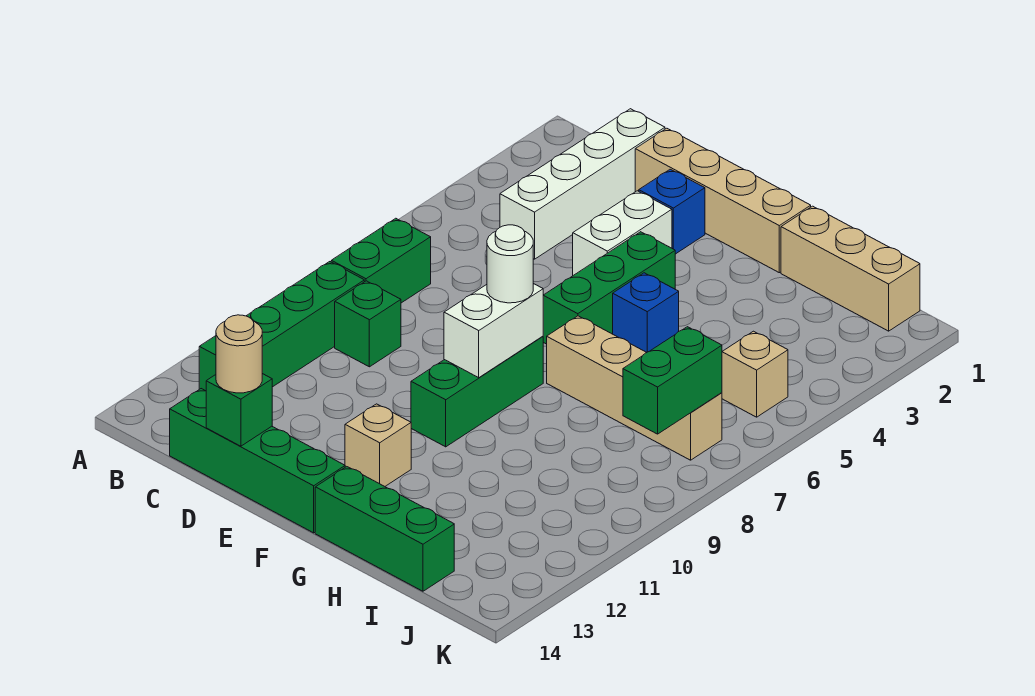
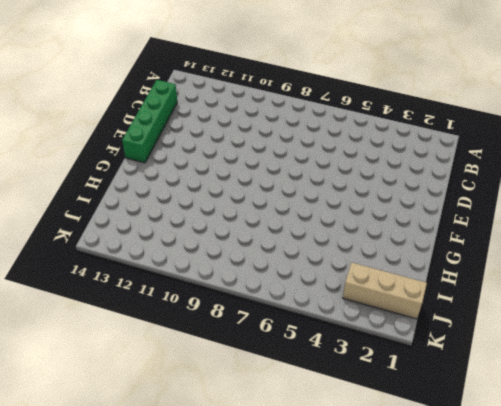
tan brick J1:J3 level 1 -> tan brick H1:J1 level 1
none -> green brick B7:B8 level 1
none -> green brick B9:B12 level 1
none -> white brick C1:C4 level 1

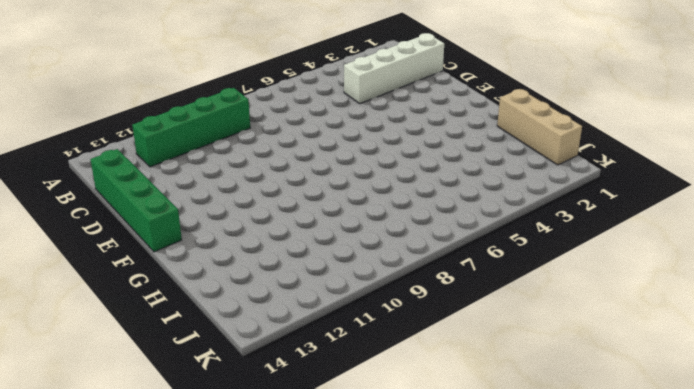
none -> green brick B7:B8 level 1
none -> green brick C9 level 1
none -> tan brick D1:G1 level 1

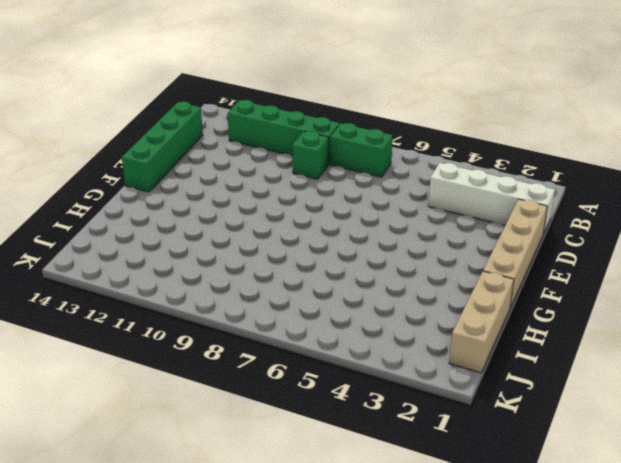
none -> blue brick E2 level 1
none -> white brick E3:E4 level 1
none -> green brick F4:F6 level 1

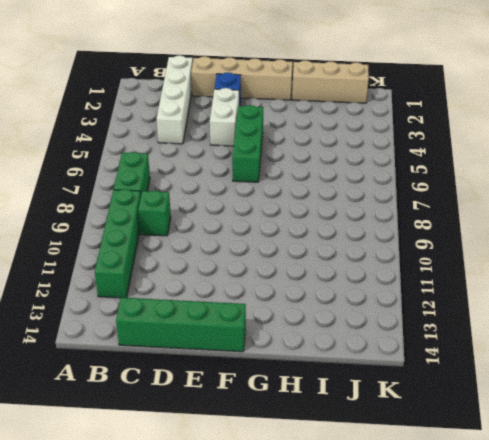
none -> green brick F8:F10 level 1
none -> tan brick F12 level 1
none -> blue brick G5 level 1

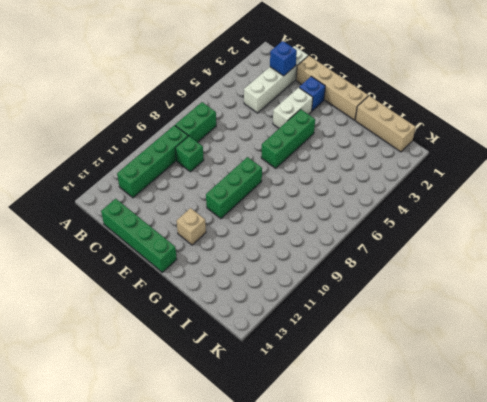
blue brick C2 level 2 -> blue brick G5 level 1
none -> tan brick G7:J7 level 1
none -> green brick G14:I14 level 1
none -> tan brick J5 level 1

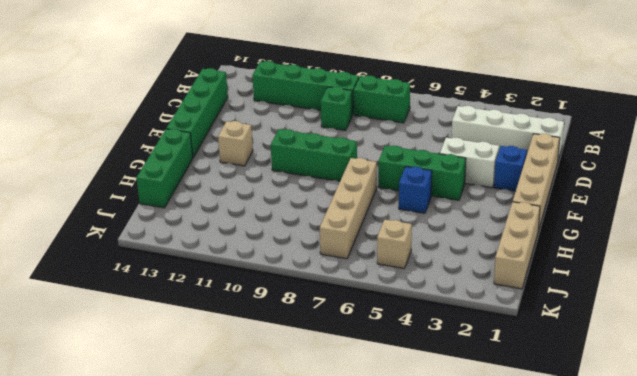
none -> green brick D14 level 2
none -> white brick F8:F9 level 2
none -> green brick J7:J8 level 2

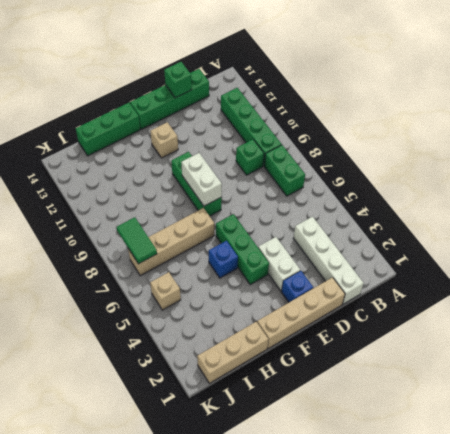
green tile J7:J8 level 2 -> green brick J7:J8 level 2
none -> tan round brick D14 level 3
none -> white round brick F8 level 3

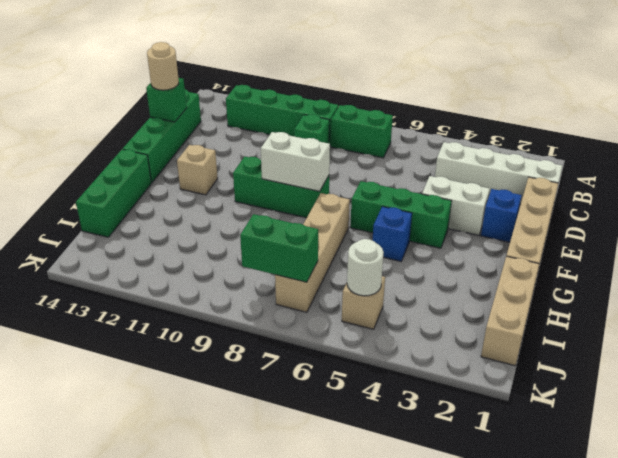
white round brick J5 level 2 -> white round brick F8 level 3

